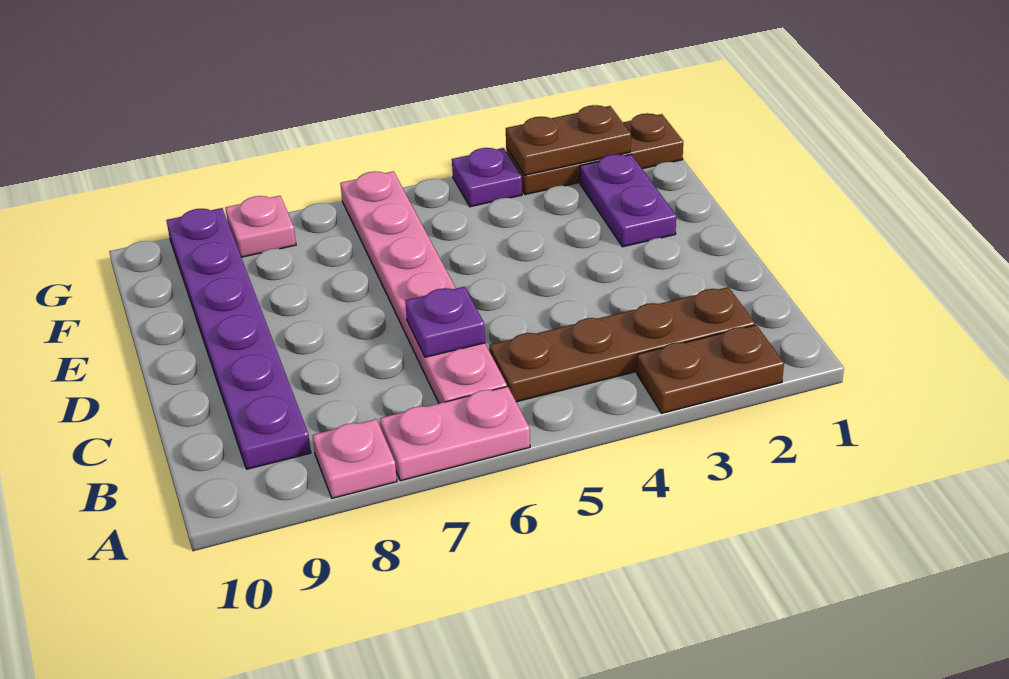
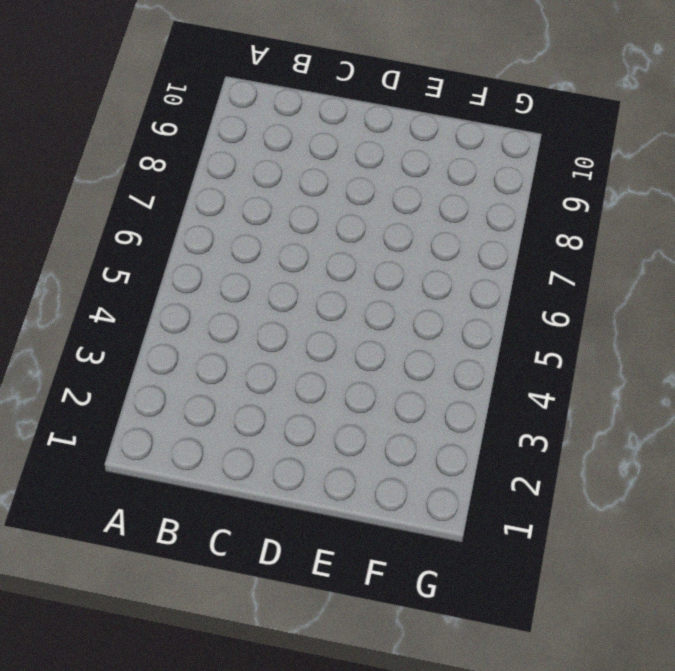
none -> brown plate A2:A3 level 1
none -> pink plate A6:A7 level 1
none -> pink plate A8 level 1

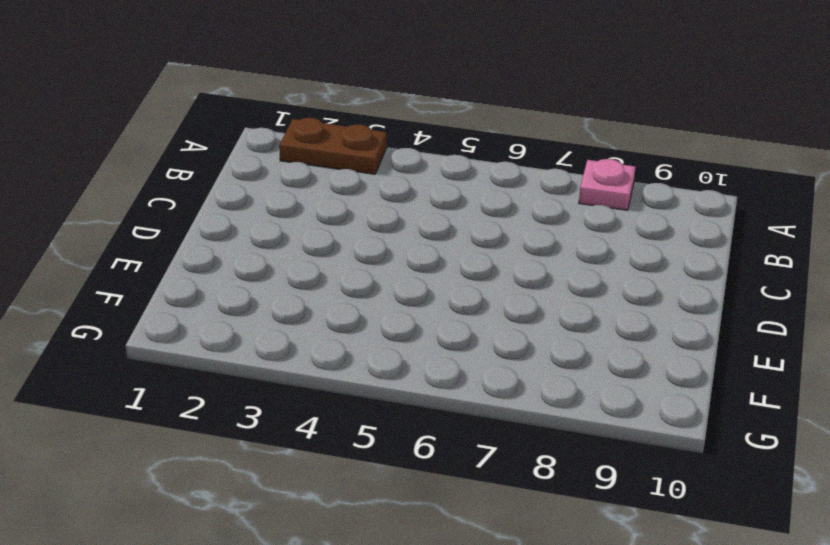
none -> pink plate A6:A7 level 1
none -> brown plate B2:B5 level 1
none -> pink plate B6:G6 level 1

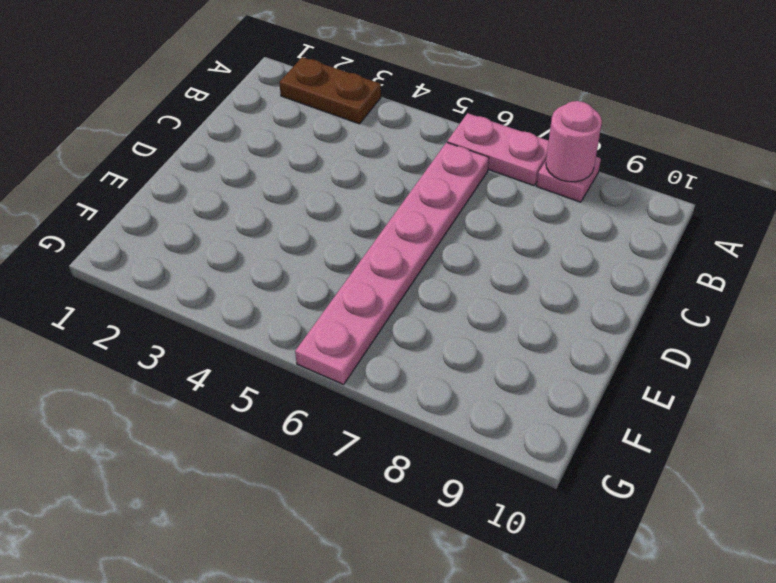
pink round brick A8 level 2 -> none
none -> brown plate B2:B5 level 1
none -> purple plate B9:G9 level 1
none -> purple plate E2:F2 level 1

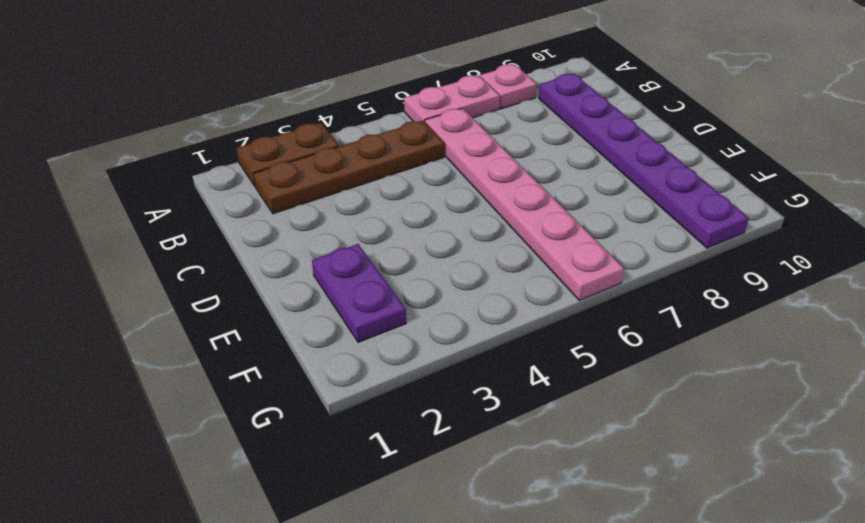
none -> brown plate G1:G3 level 1
none -> purple plate G4 level 1
none -> pink plate G8 level 1

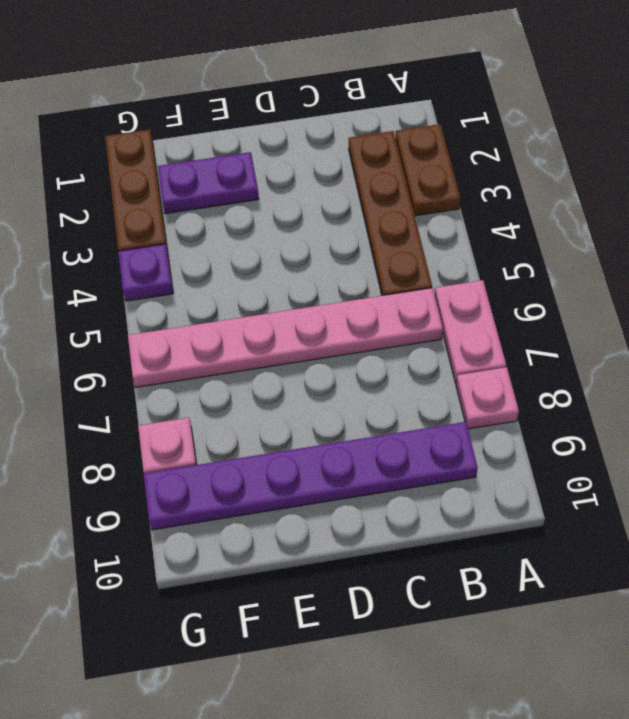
none -> purple plate C6 level 2
none -> brown plate G2:G3 level 2

